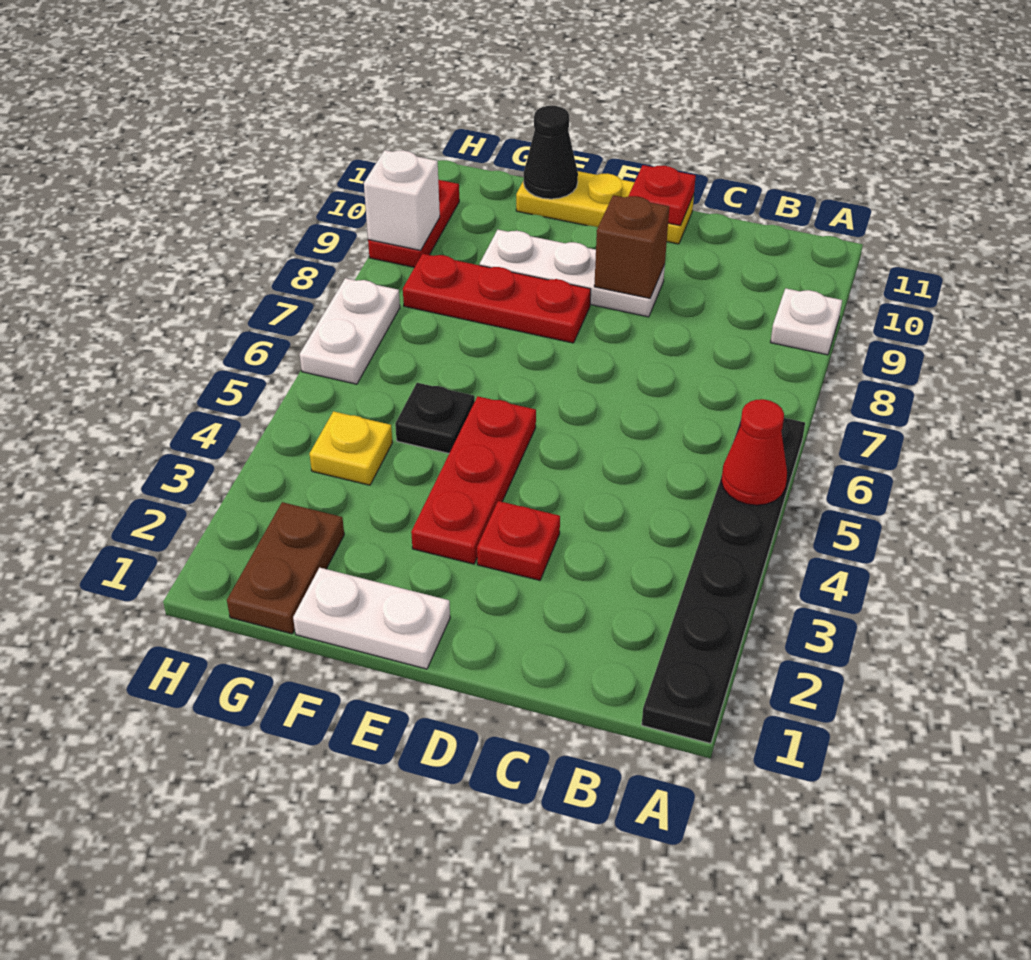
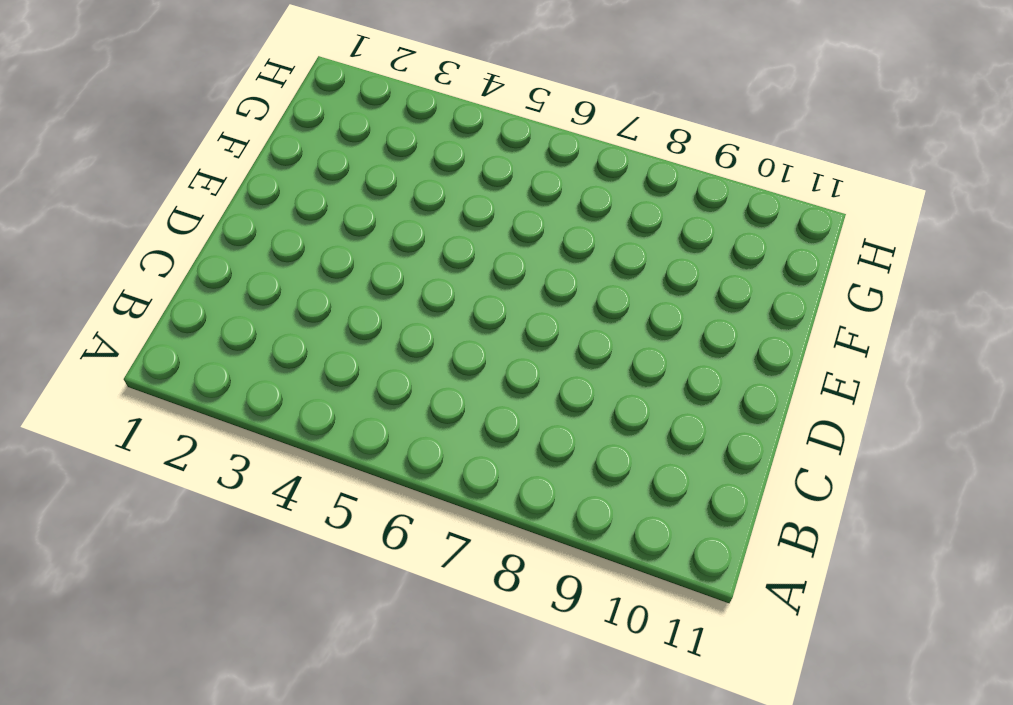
none -> black plate A1:A6 level 1
none -> white plate A9 level 1
none -> red plate D3 level 1

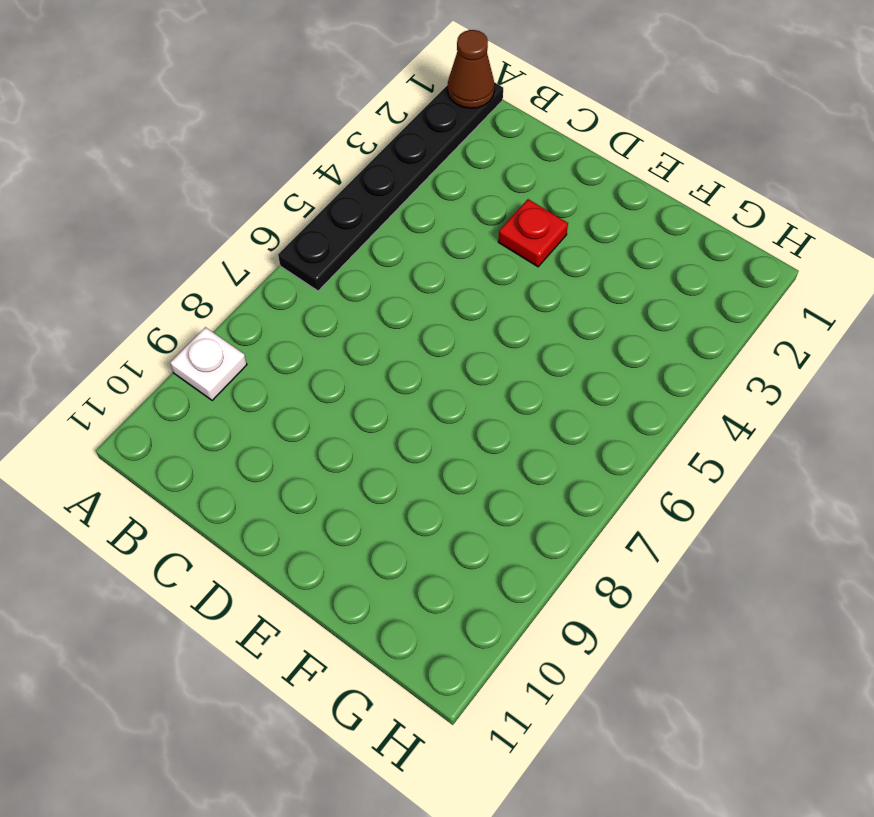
brown cone A1 level 2 -> none
none -> white plate D9:F9 level 1
none -> yellow plate D11:F11 level 1
none -> white plate E1:F1 level 1

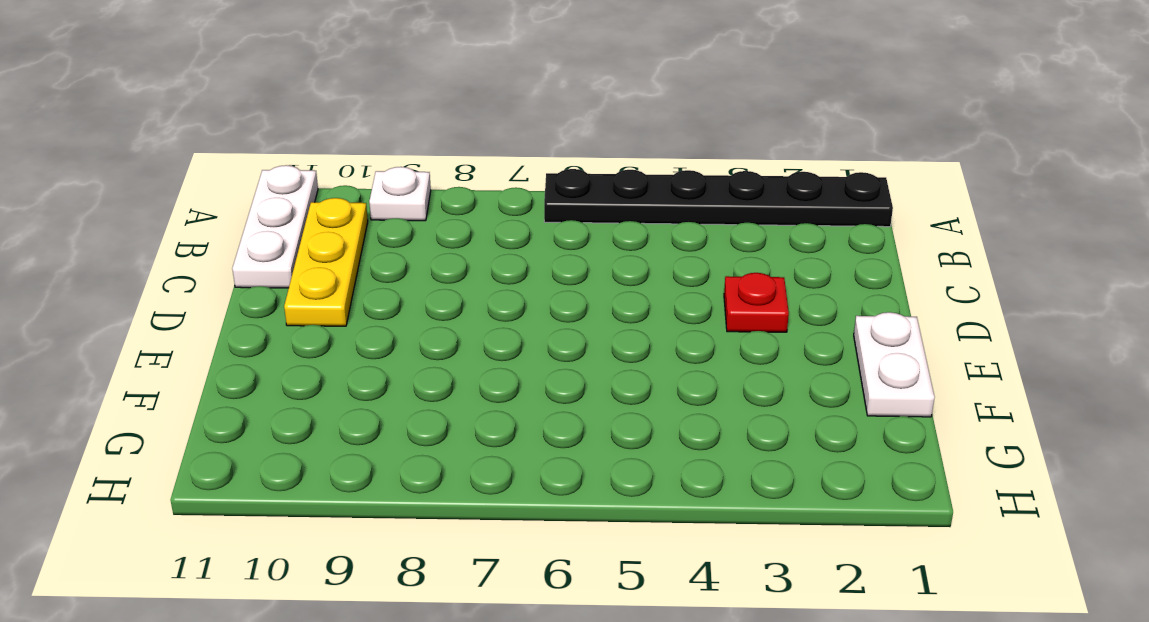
white plate A11:C11 level 1 -> white plate D9:F9 level 1
yellow plate B10:D10 level 1 -> yellow plate D11:F11 level 1
none -> red plate E3:E5 level 1
none -> red plate E8:G8 level 1
none -> black plate F5 level 1

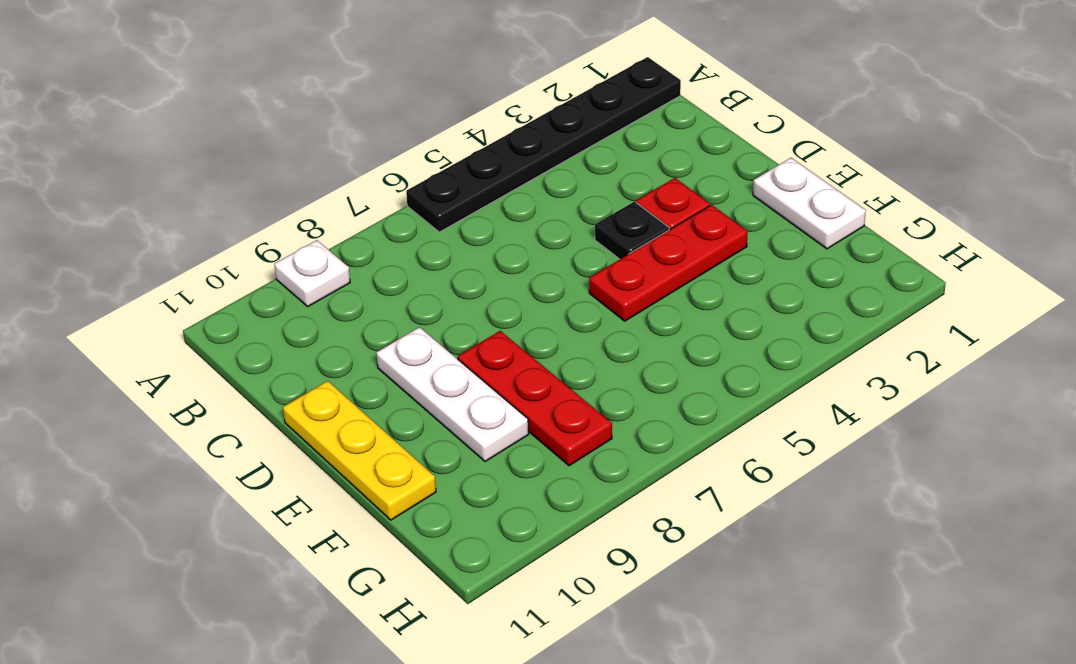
black plate D4 level 1 -> black plate F5 level 1
none -> brown plate G1:G2 level 1
none -> yellow plate G4 level 1
none -> white plate H6:H7 level 1

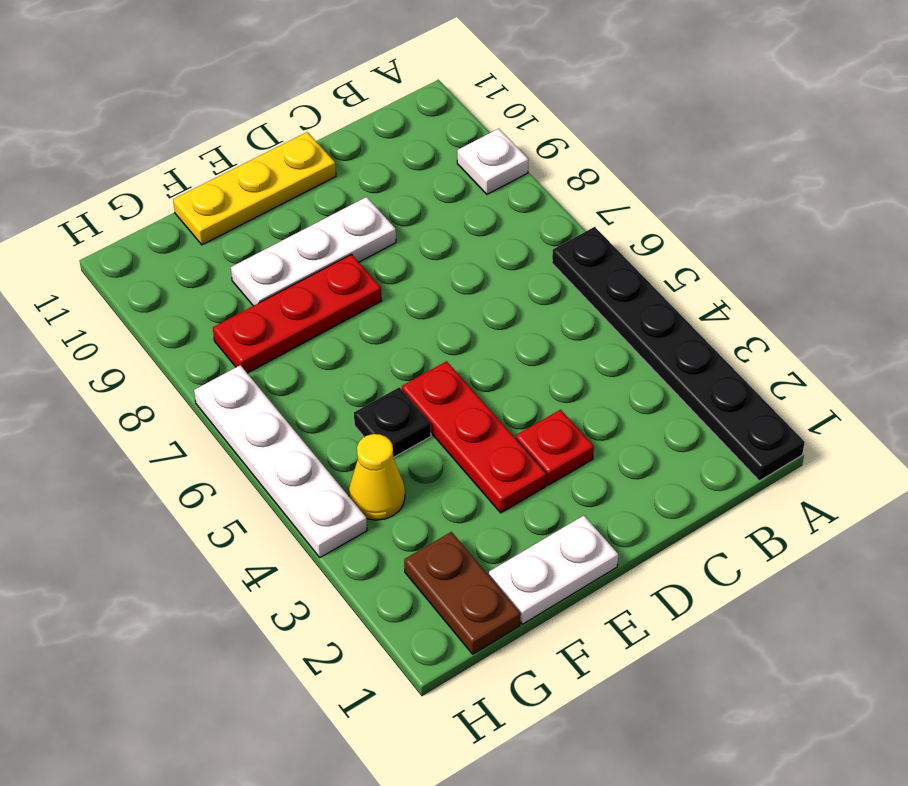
yellow cone G4 level 1 -> yellow plate G4 level 1
white plate H4:H7 level 1 -> white plate H6:H7 level 1
none -> red plate H9:H10 level 1
none -> red cone A5 level 2
none -> brown brick D9 level 2

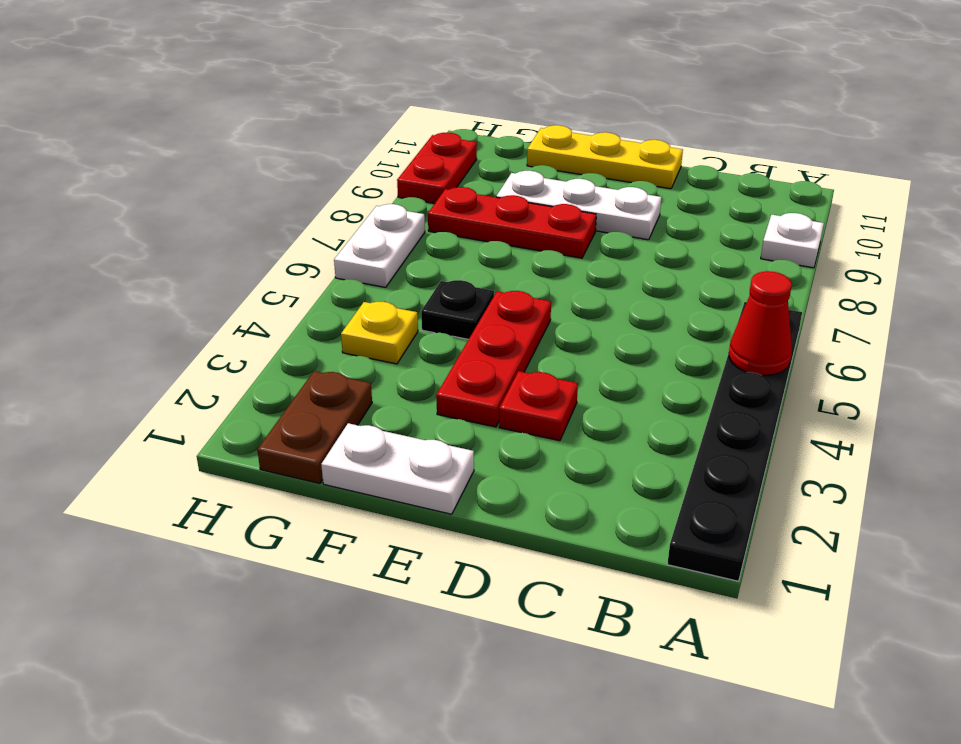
none -> brown brick D9 level 2
none -> red plate D11 level 2
none -> black cone F11 level 2

